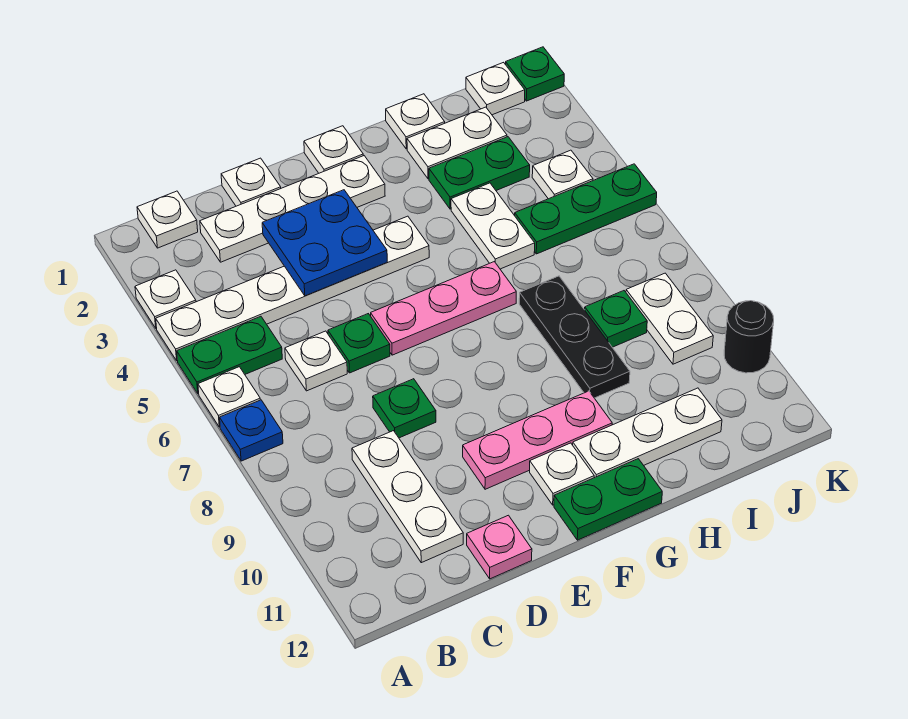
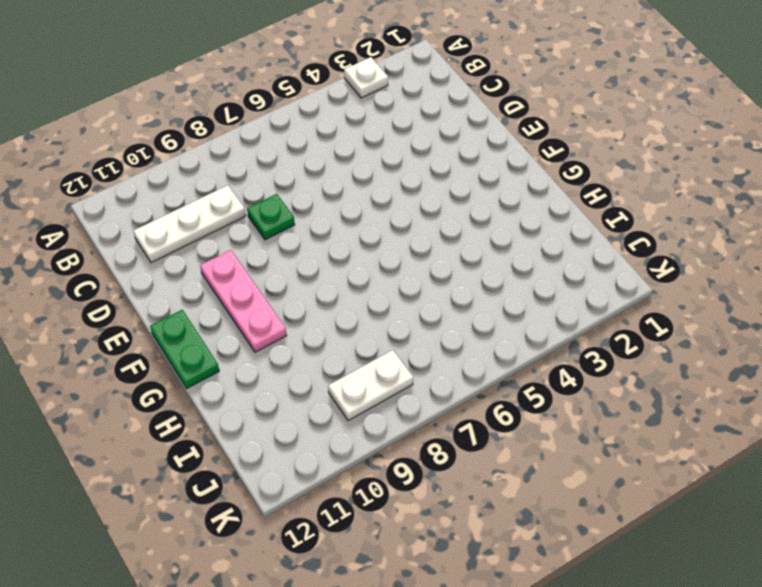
none -> white plate A4:F4 level 1
none -> green plate A5:B5 level 1
none -> white plate A6 level 1
none -> blue plate A7 level 1

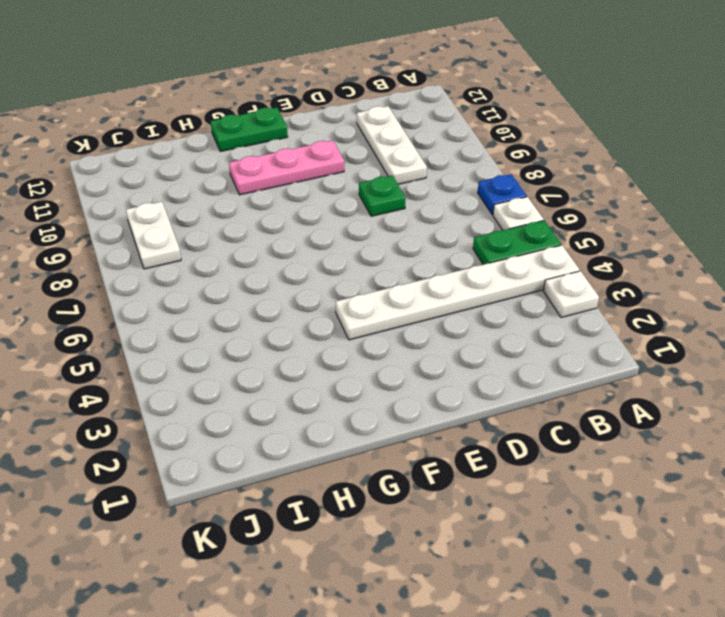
none -> white plate B1 level 1
none -> white plate C2:F2 level 1
none -> white plate C6 level 1
none -> white plate D1 level 1

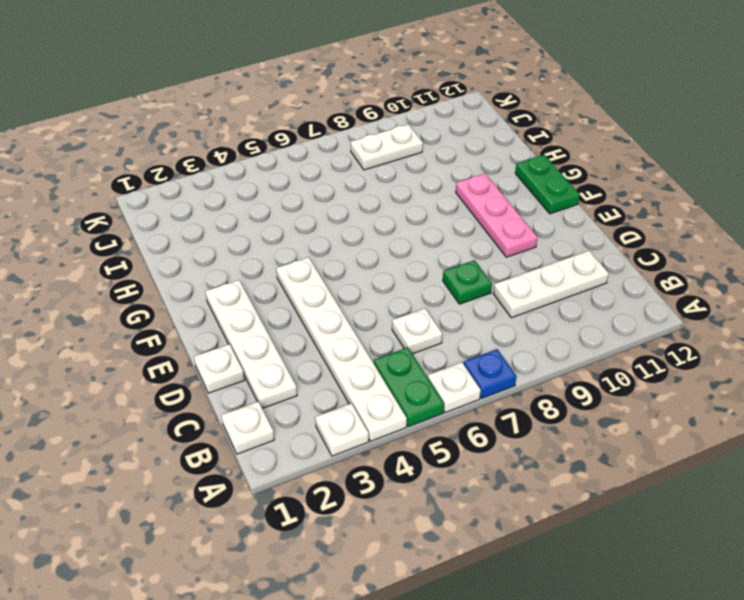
none -> green plate D6 level 1
none -> pink plate D12 level 1
none -> pink plate E6:G6 level 1
none -> white plate F1 level 1

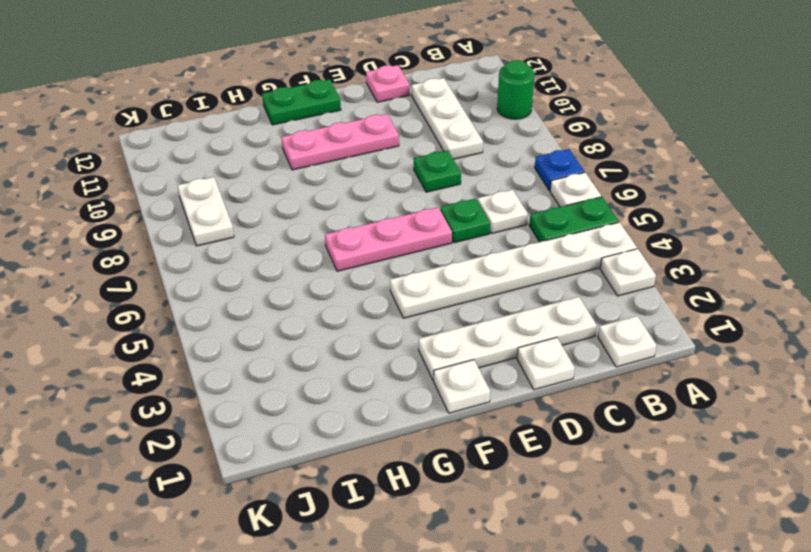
green round brick A10 level 1 -> none
none -> white plate F11 level 1
none -> white plate G11:I11 level 1
none -> white plate H1 level 1
none -> white plate H2:I2 level 1

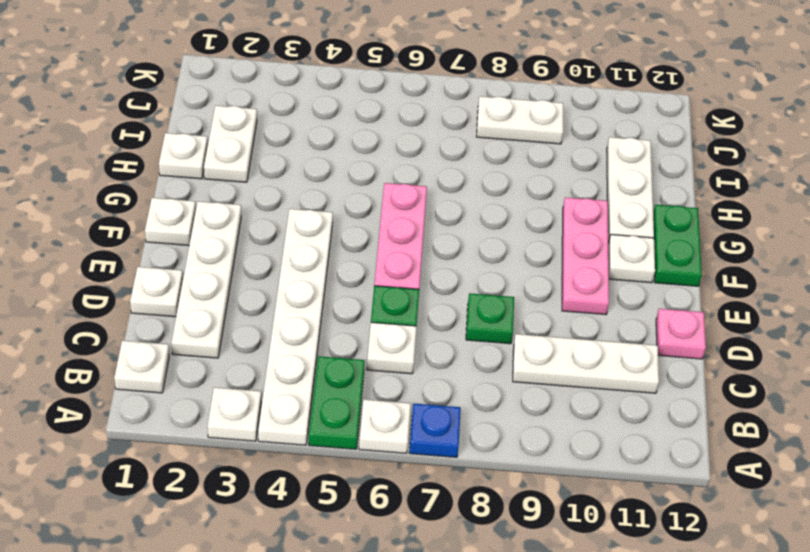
none -> green plate H3:I3 level 1
none -> white plate H4:H5 level 1
none -> black plate H7:H9 level 1
none -> green plate I5:K5 level 1

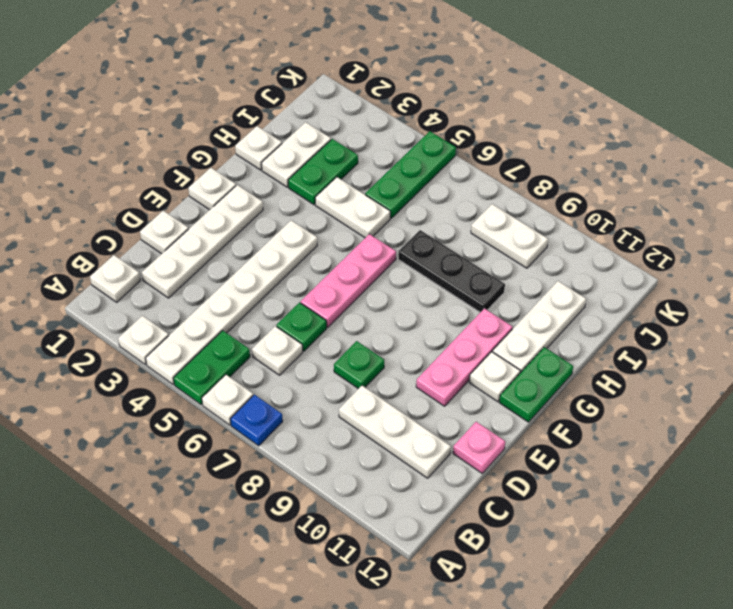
none -> green plate I8 level 1
none -> white plate J1 level 1
none -> white plate J4 level 1
none -> green plate K1 level 1

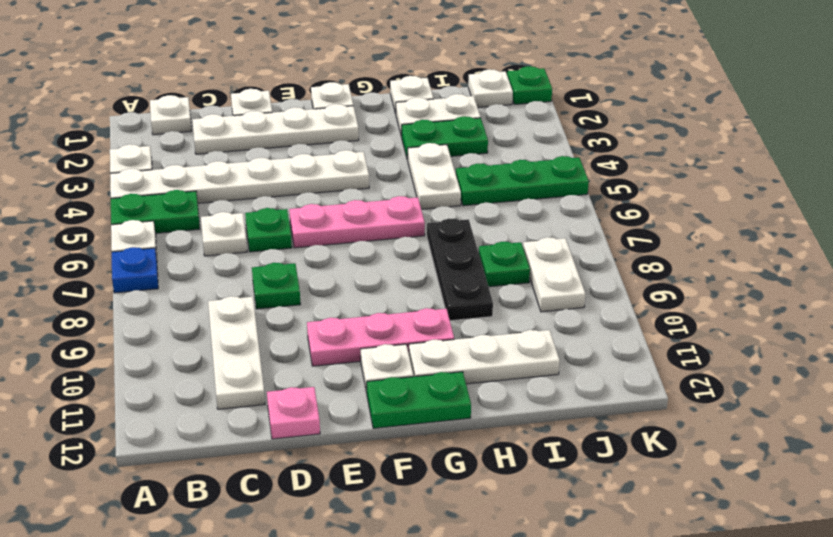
none -> white plate J4 level 1
none -> black round brick K10 level 1
none -> blue plate D3:E4 level 2

